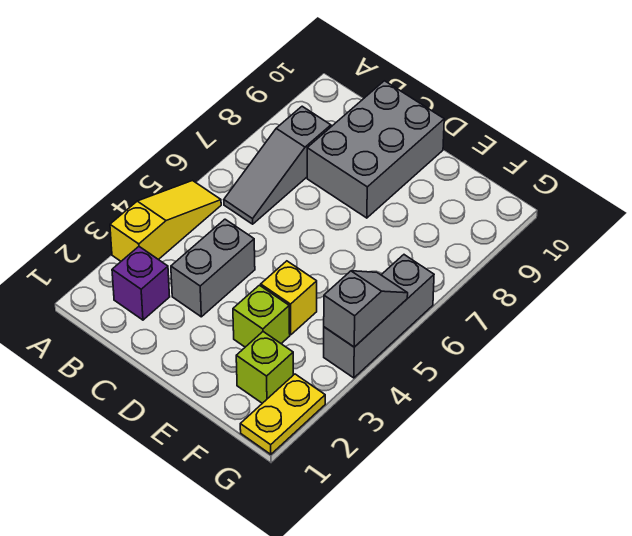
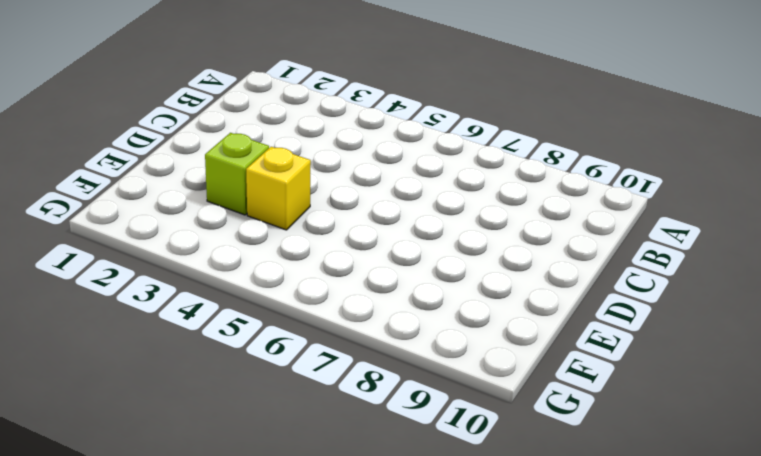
none -> yellow slope A3:A5 level 1 top 3
none -> purple brick B2 level 1

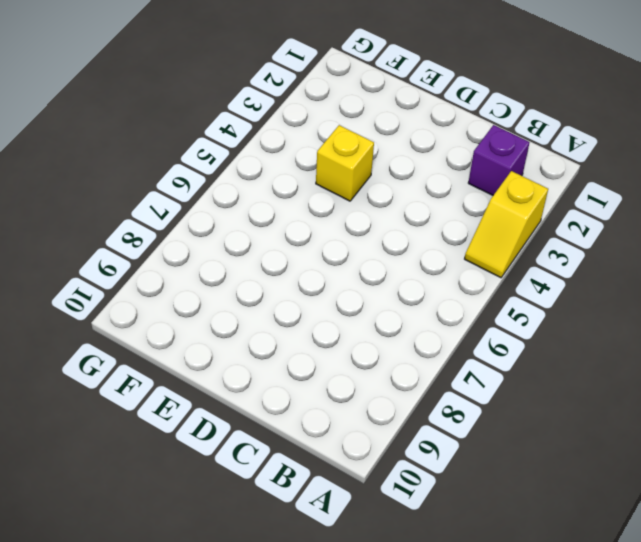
yellow slope A3:A4 level 1 top 3 -> yellow slope A3:A5 level 1 top 3
none -> grey slope B6:B8 level 1 top 8
none -> grey brick C3:C4 level 1

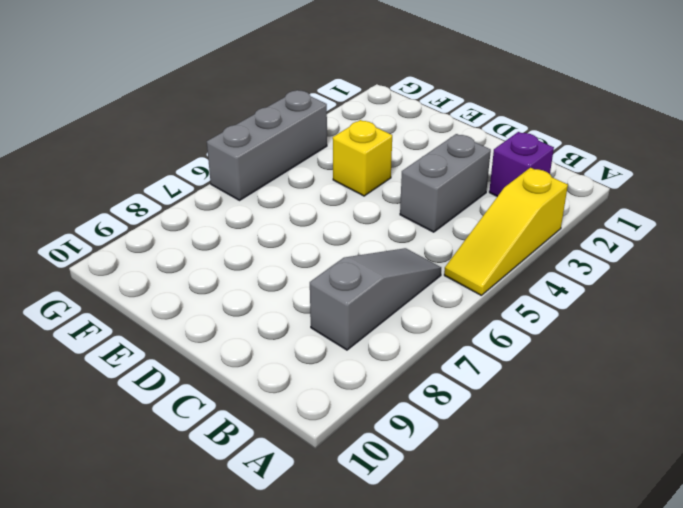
none -> grey brick C8:D10 level 1
none -> lime brick E3 level 1

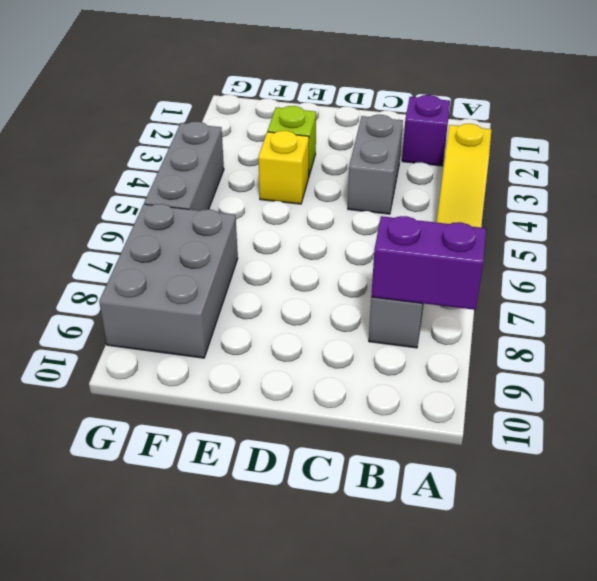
purple brick A8:B8 level 2 -> none
grey brick F7:G9 level 1 -> grey brick C8:D10 level 1
none -> lime brick F2 level 1
none -> yellow plate G1:G2 level 1

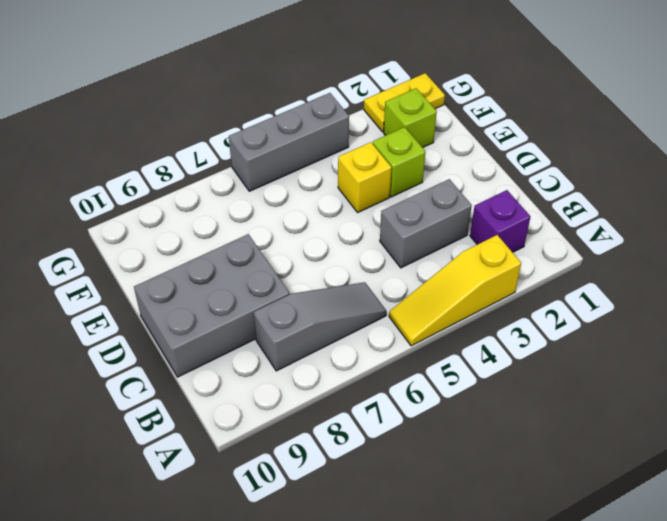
none -> grey slope G4:G5 level 2 top 4

